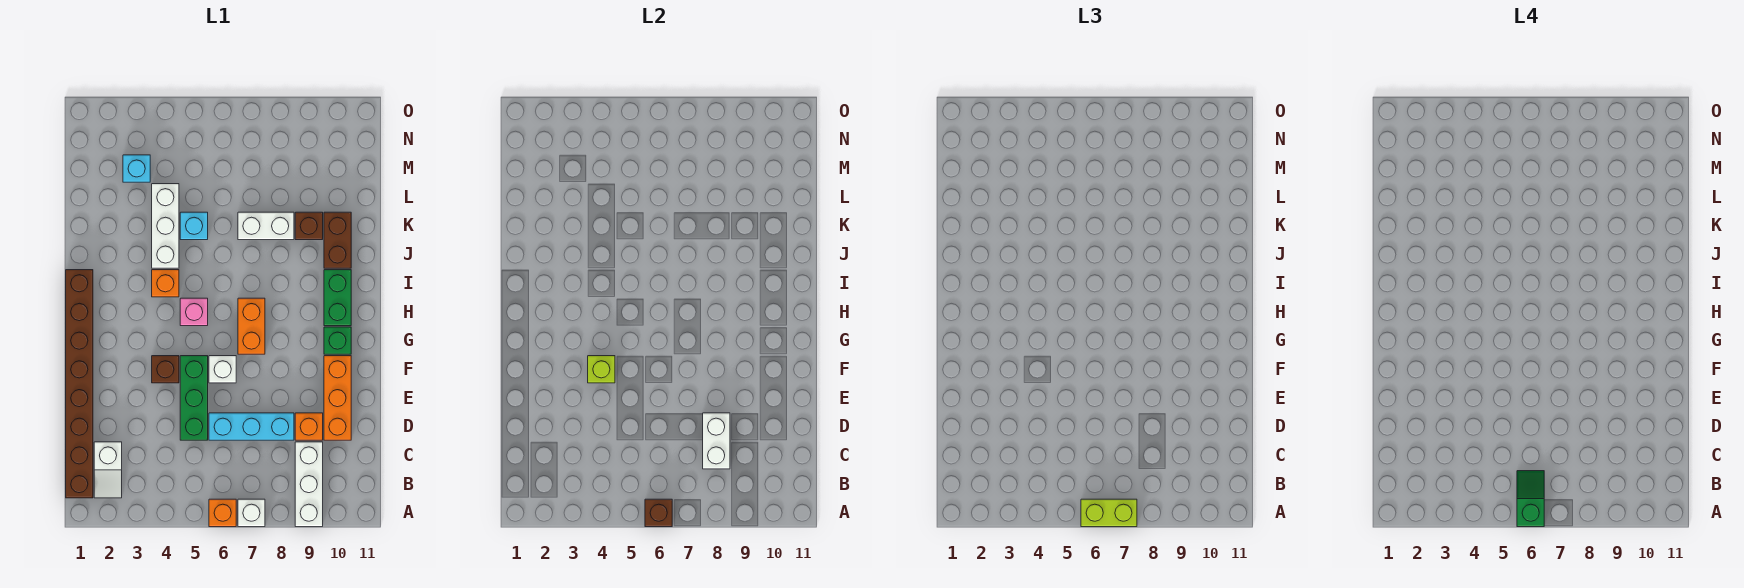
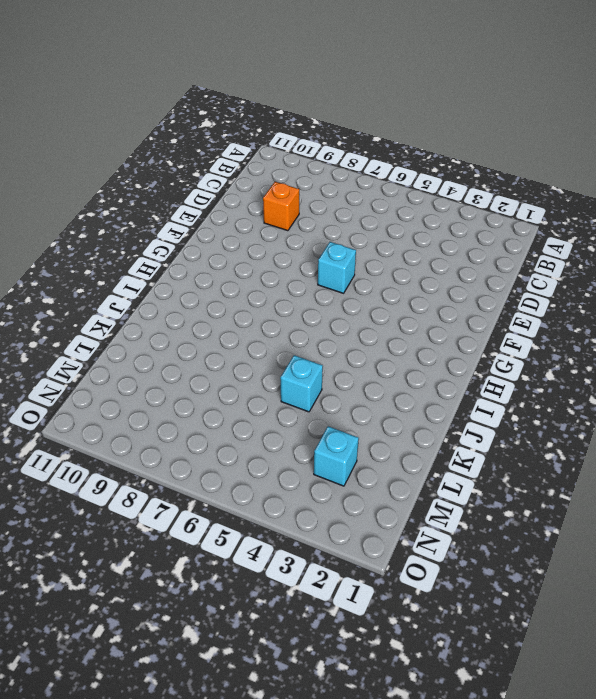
cyan brick F6 level 1 -> white brick F6 level 1
none -> orange brick A6 level 1
none -> white brick A7 level 1
none -> white brick A9:C9 level 1

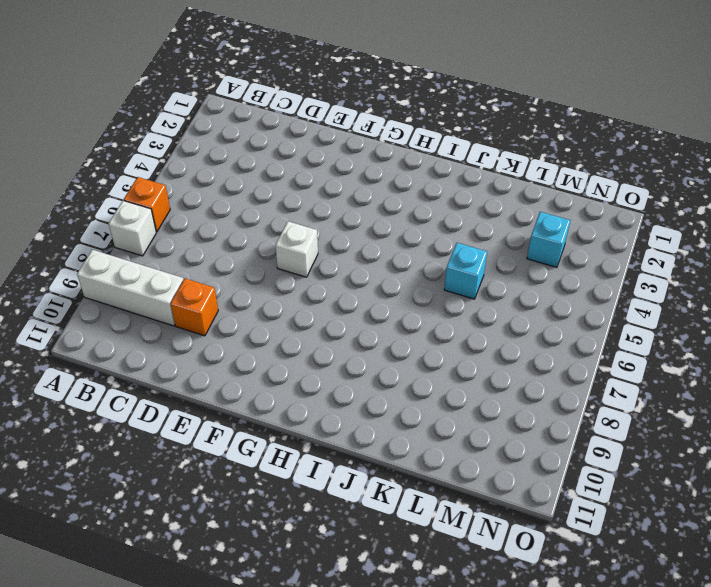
none -> brown brick B1:I1 level 1
none -> white slope B2:C2 level 1 top C
none -> green brick D5:F5 level 1

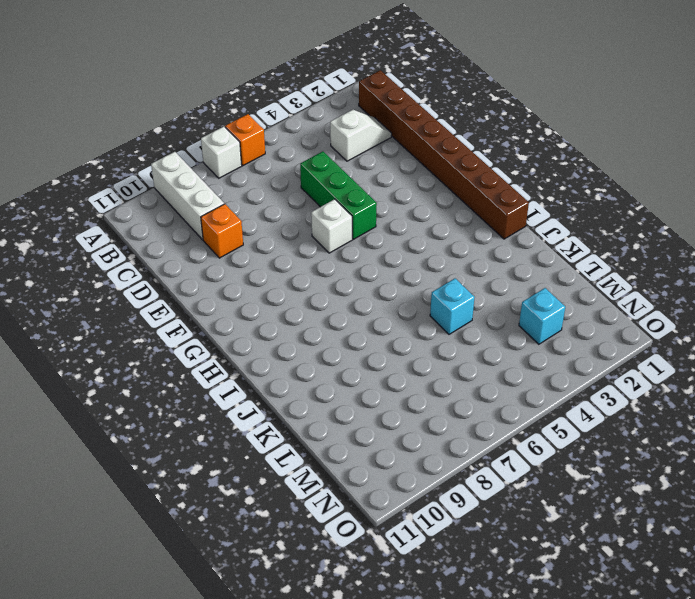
white slope C2:C3 level 1 top 3 -> white slope B2:C2 level 1 top C
none -> cyan brick D6:D8 level 1
none -> orange brick D10:F10 level 1
none -> brown brick F4 level 1

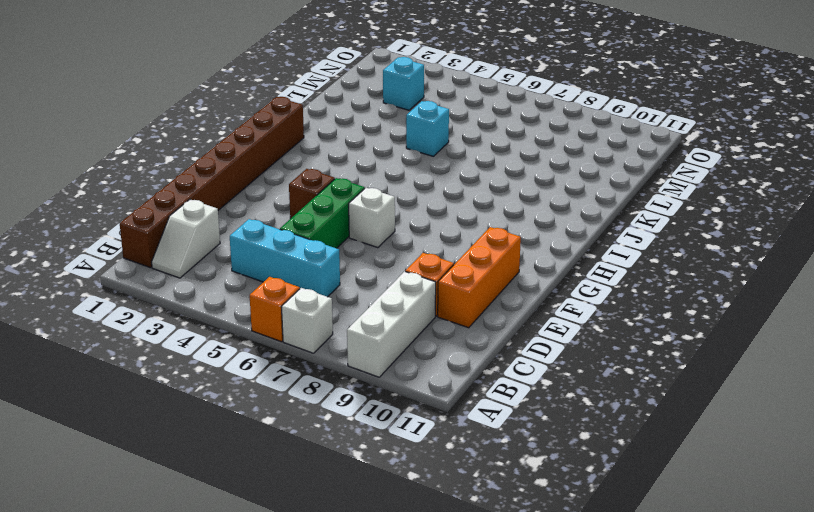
cyan brick C4:C6 level 1 -> cyan brick D6:D8 level 1
none -> orange brick G7:H7 level 1
none -> green brick G10 level 1
none -> pink brick H5 level 1

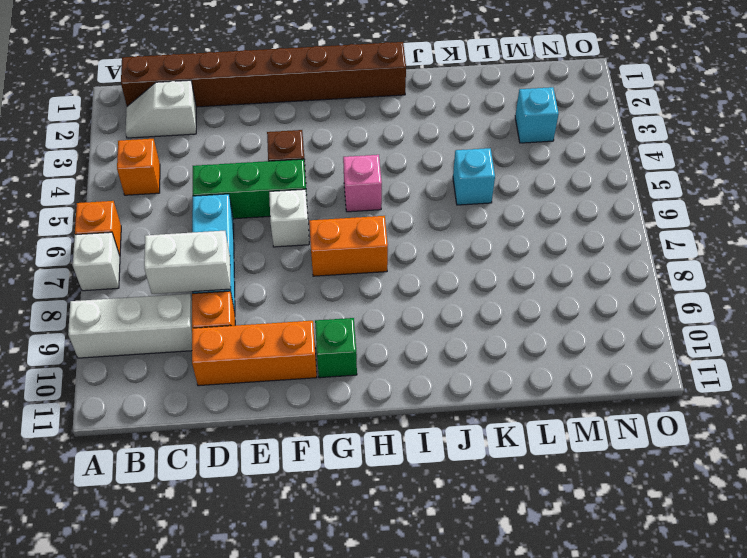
orange brick B4 level 1 -> orange brick I4 level 1
none -> green brick H10:I10 level 1
none -> white brick J4:L4 level 1
none -> brown brick J10:K10 level 1

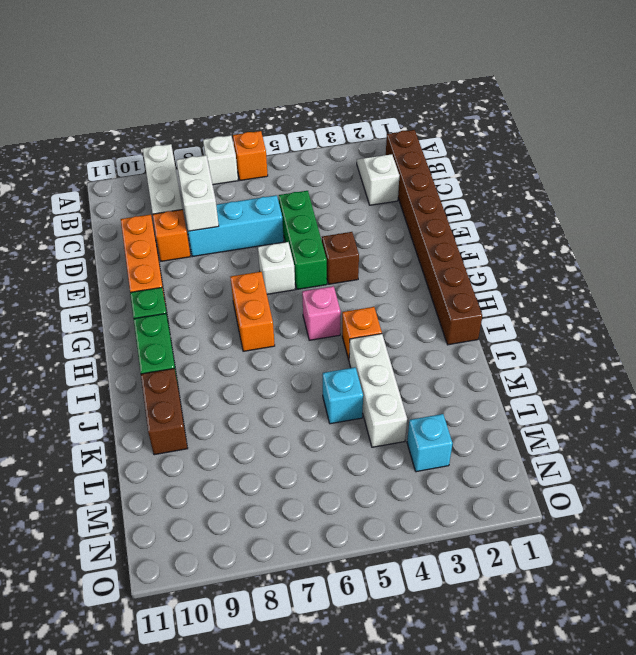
none -> white brick K7:K8 level 1
none -> brown brick K9 level 1
none -> brown brick A6 level 2

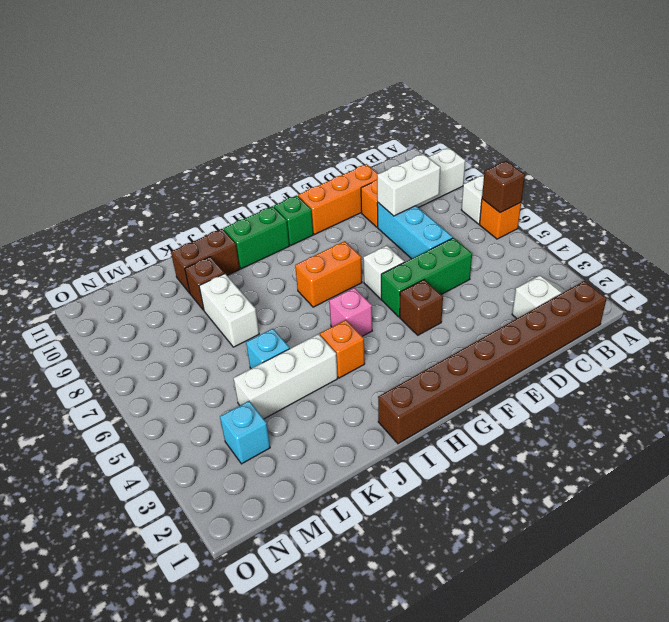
none -> lime brick F4 level 2
none -> lime brick A6:A7 level 3
none -> green slope A6:B6 level 4 top A

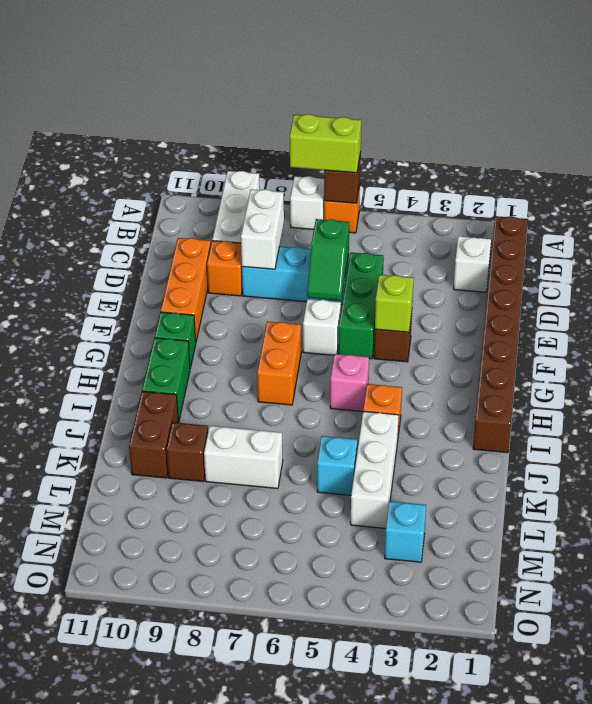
green slope D6:E6 level 2 top D -> green slope A6:B6 level 4 top A

